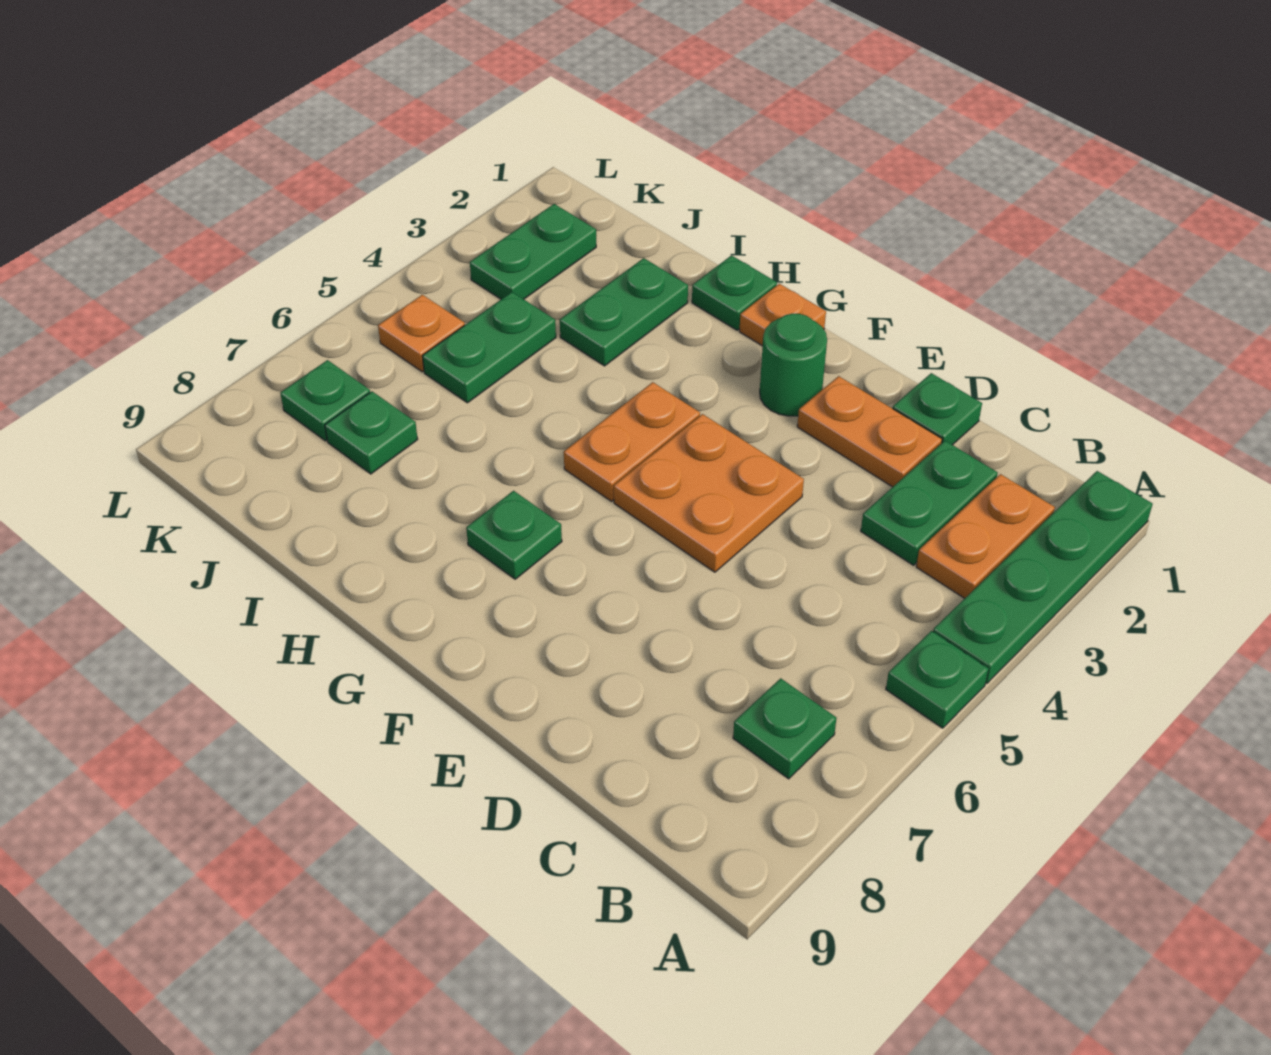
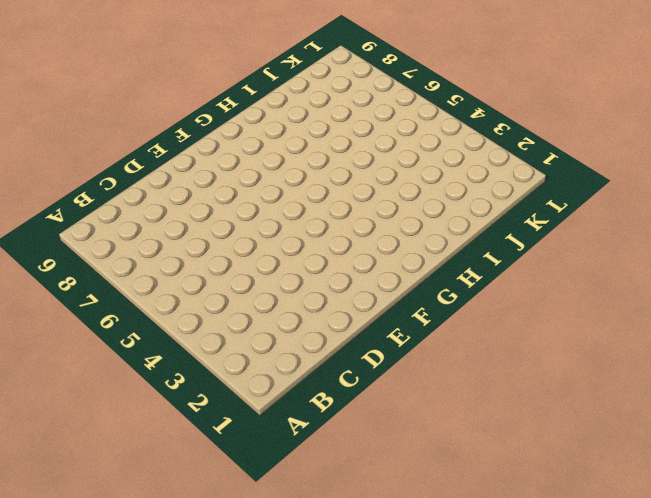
none -> green plate A1:A4 level 1
none -> green plate A5 level 1
none -> orange plate B2:B3 level 1

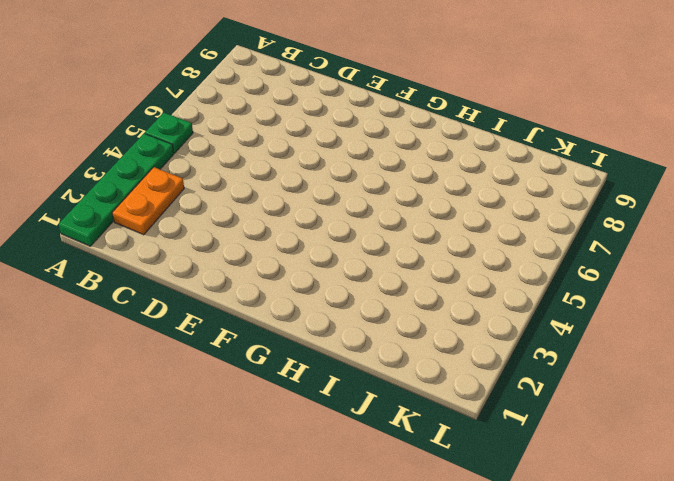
none -> green plate B7 level 1
none -> green plate C2:C3 level 1
none -> green plate D1 level 1

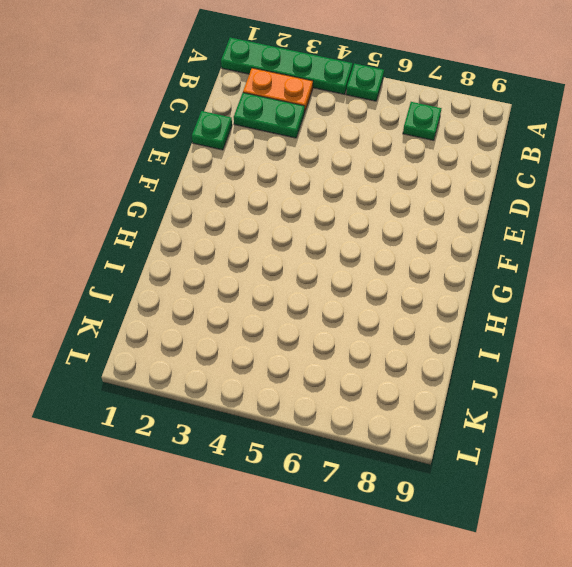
none -> orange plate D2:E2 level 1
none -> orange plate E4:F5 level 1
none -> green round brick F2 level 1

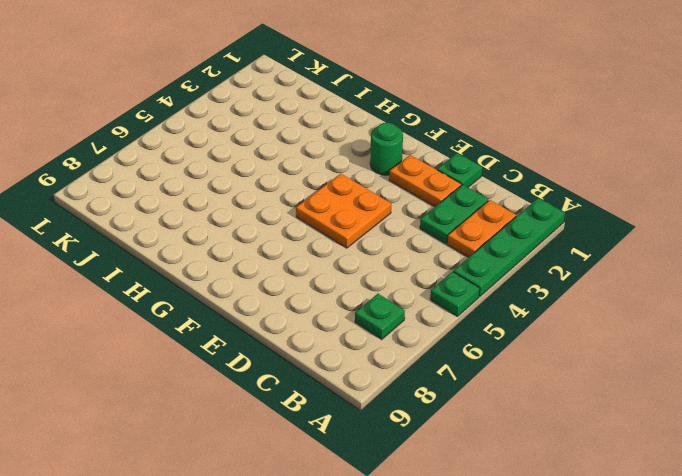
none -> orange plate G1 level 1
none -> orange plate G4:G5 level 1
none -> green plate G7 level 1

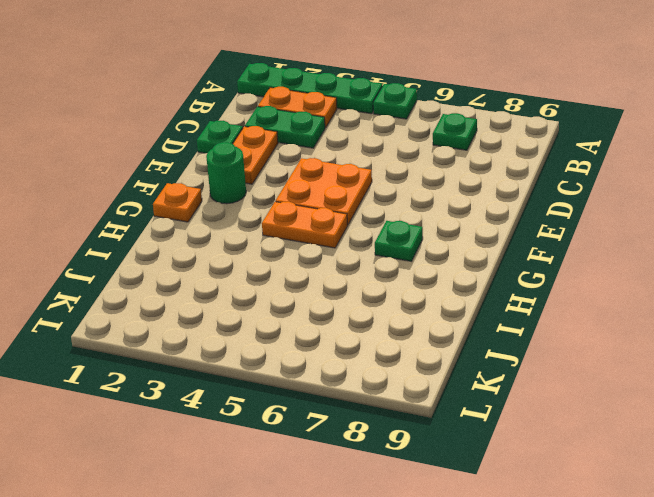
none -> green plate H1 level 1
none -> green plate I2:I3 level 1
none -> green plate J4:J5 level 1

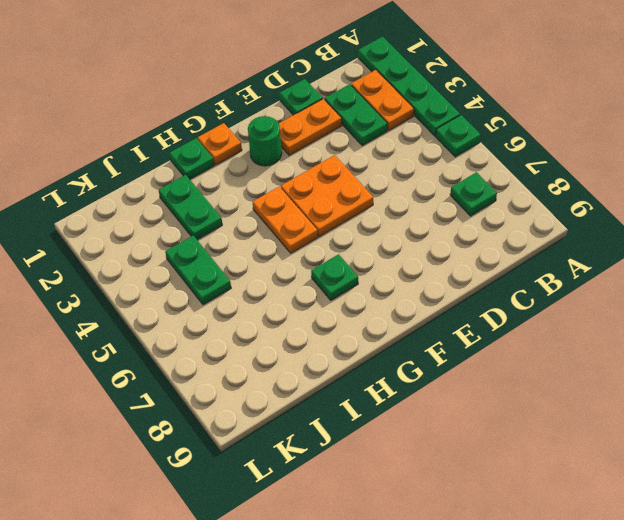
none -> green plate J7 level 1
none -> green plate K2:K3 level 1
none -> orange plate K5 level 1

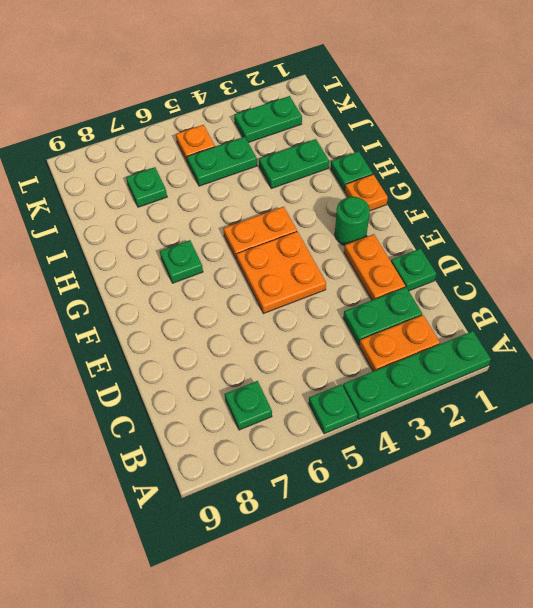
none -> green plate K7 level 1

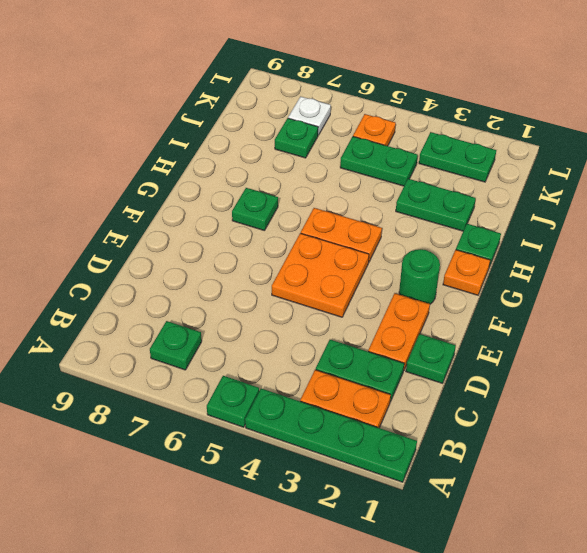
white plate K7 level 1 -> green plate K7 level 1

